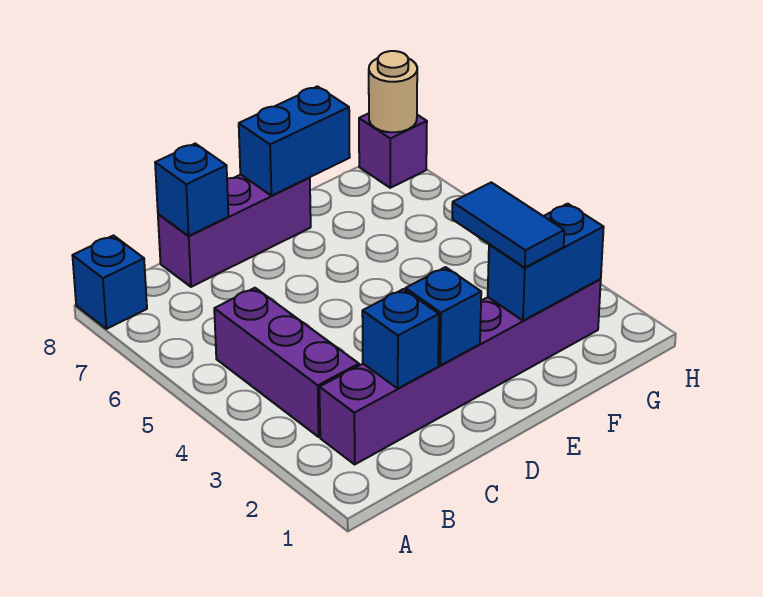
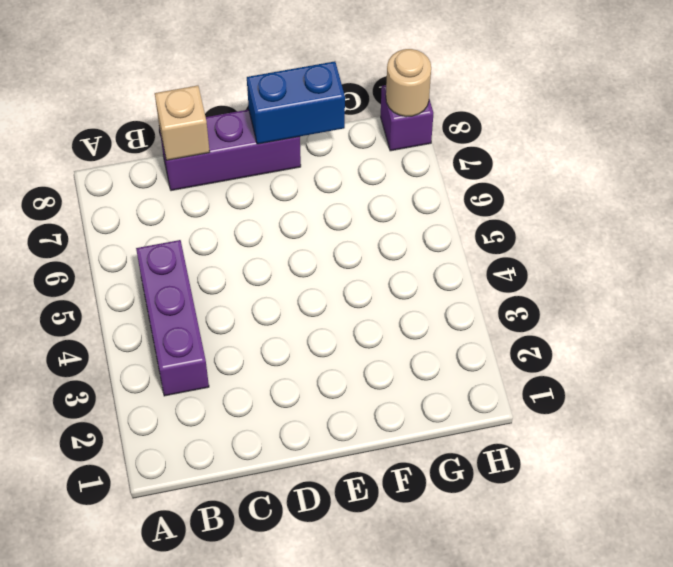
tan brick C8 level 2 -> blue brick C8 level 2
none -> blue brick A8 level 1
none -> purple brick B2:G2 level 1
none -> blue brick C2 level 2

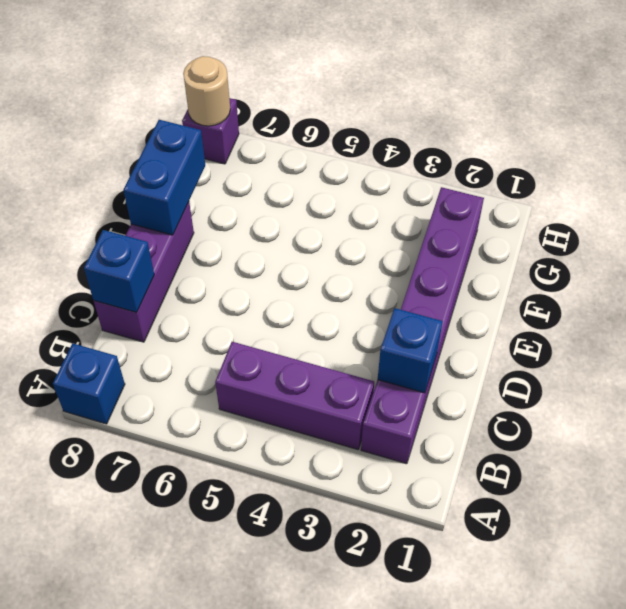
none -> blue brick D2 level 2
none -> blue brick F2:G2 level 2
none -> blue tile F2:F3 level 3

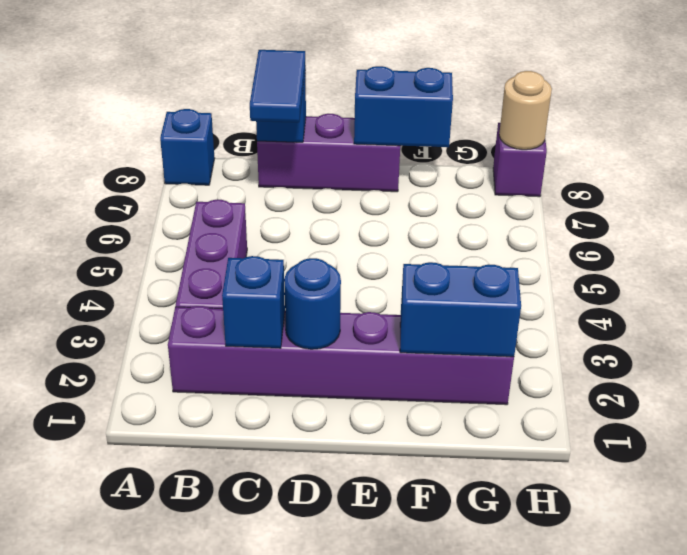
blue tile C7:C8 level 3 -> blue tile F2:F3 level 3
blue round brick D2 level 2 -> blue brick D2 level 2

